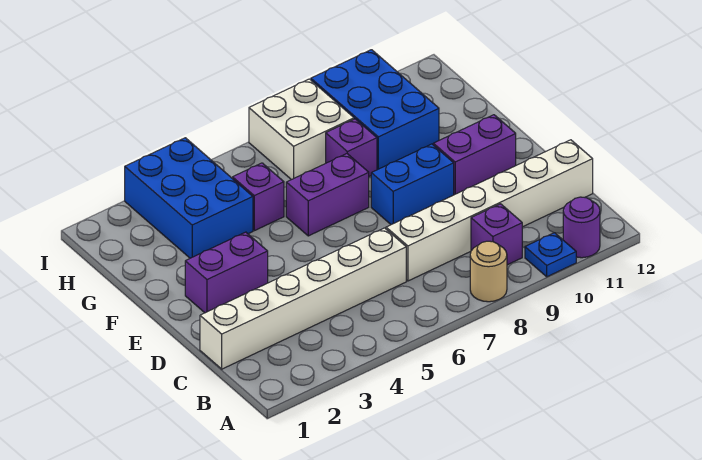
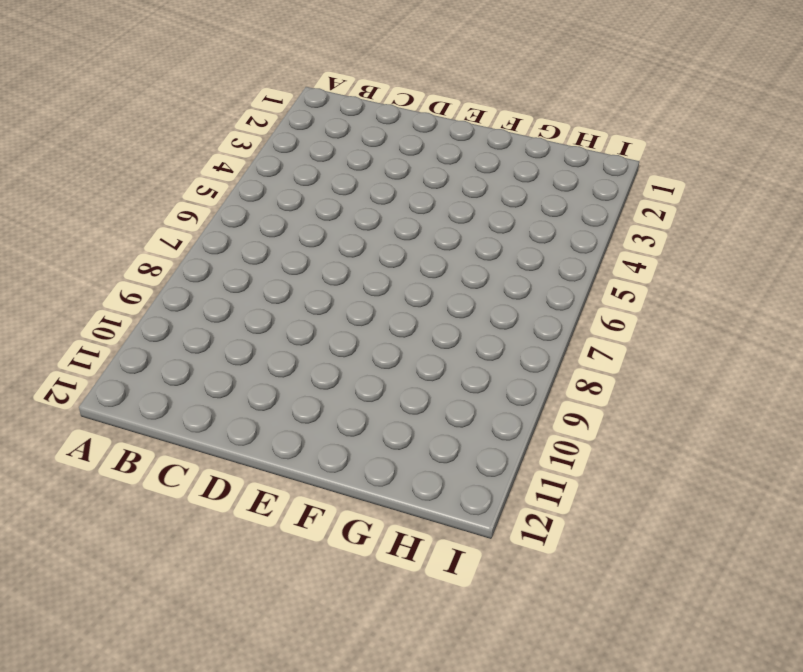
none -> tan round brick A8 level 1
none -> blue plate A10 level 1
none -> purple round brick A11 level 1

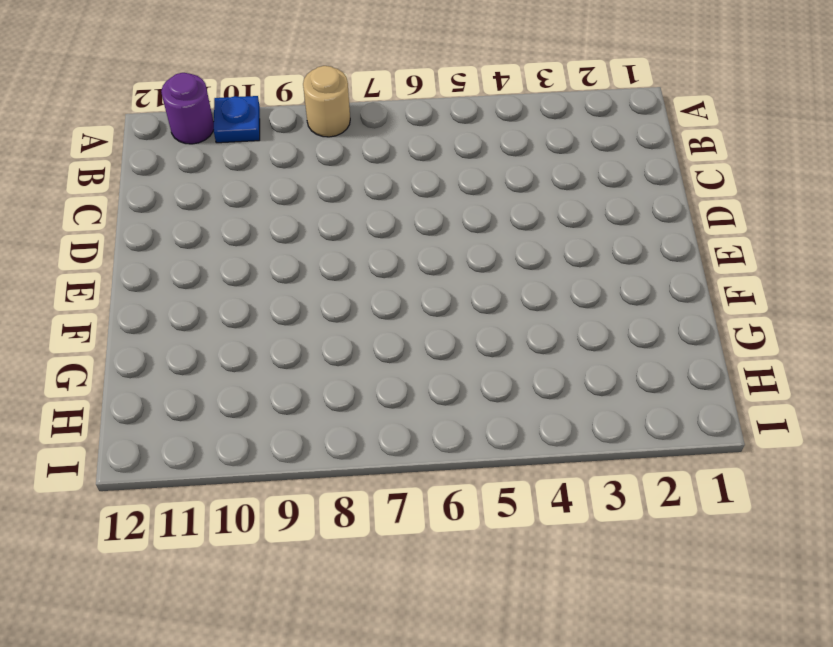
none -> purple brick B9 level 1
none -> white brick C1:C6 level 1
none -> white brick C7:C12 level 1

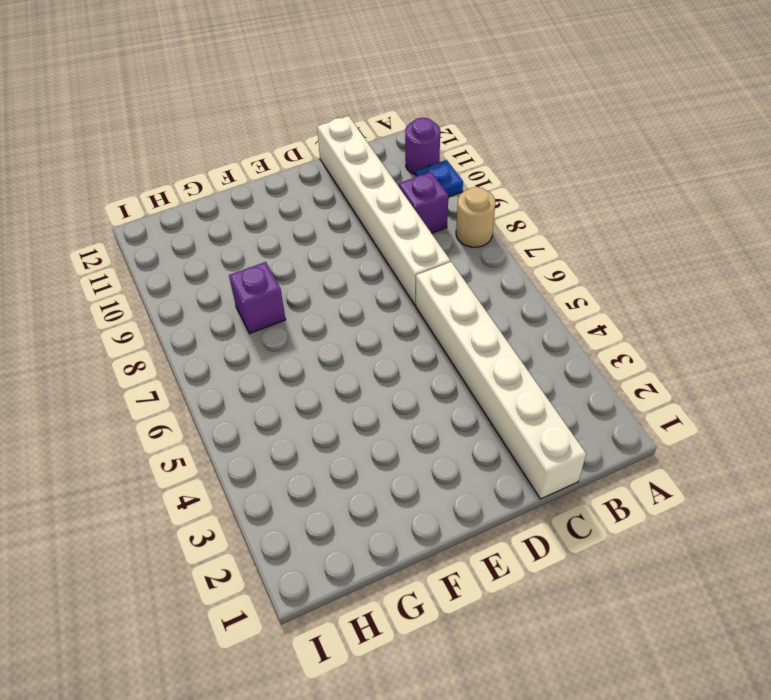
none -> purple brick E2:E3 level 1
none -> blue brick E8:E9 level 1
none -> purple brick E10:E11 level 1

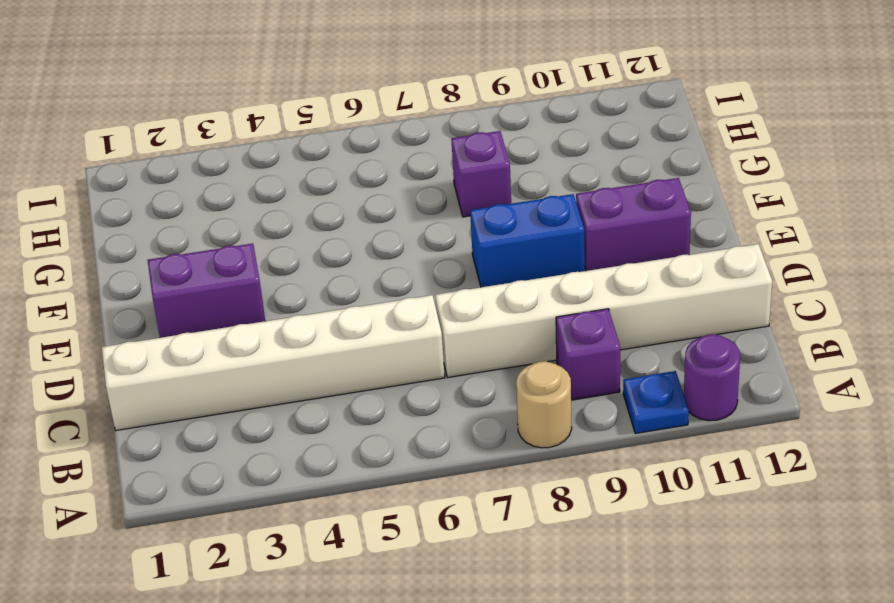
none -> purple brick F6:F7 level 1
none -> blue brick G3:I4 level 1
none -> purple brick G5 level 1

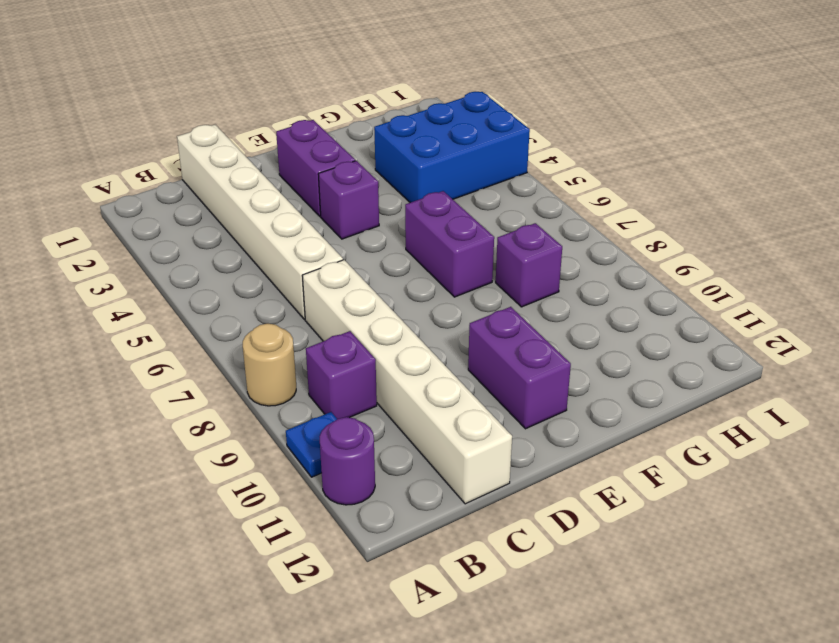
purple brick E4 level 1 -> purple brick G5 level 1
none -> blue brick E8:E9 level 1
none -> blue brick G9:I10 level 1
none -> white brick H7:I8 level 1

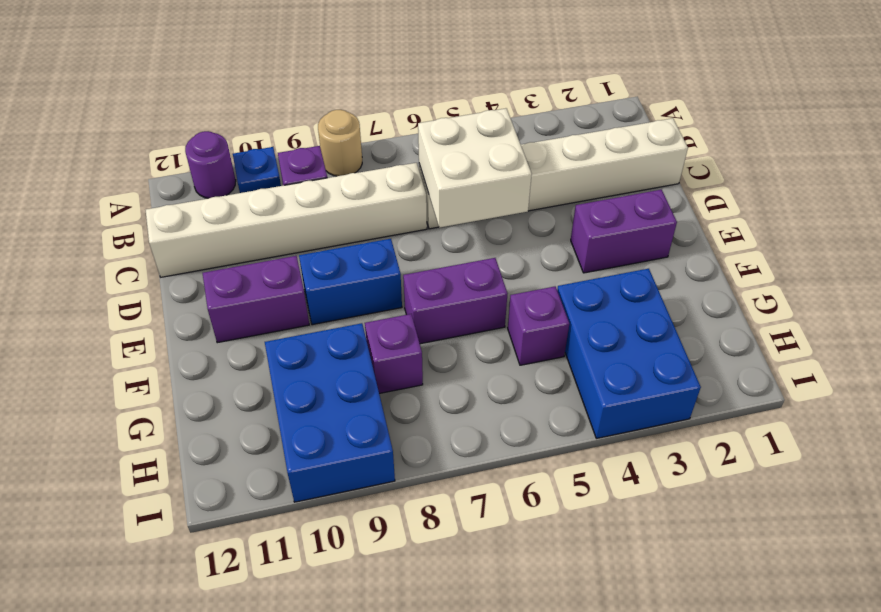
white brick C5:D6 level 2 -> white brick H7:I8 level 1

